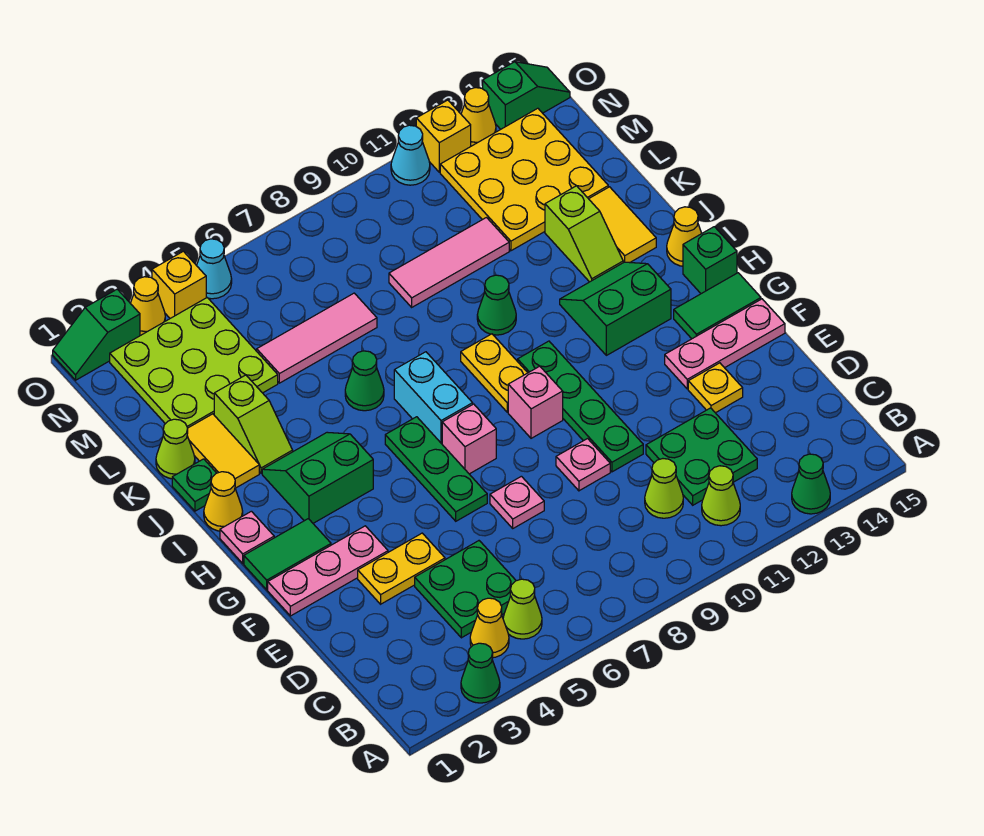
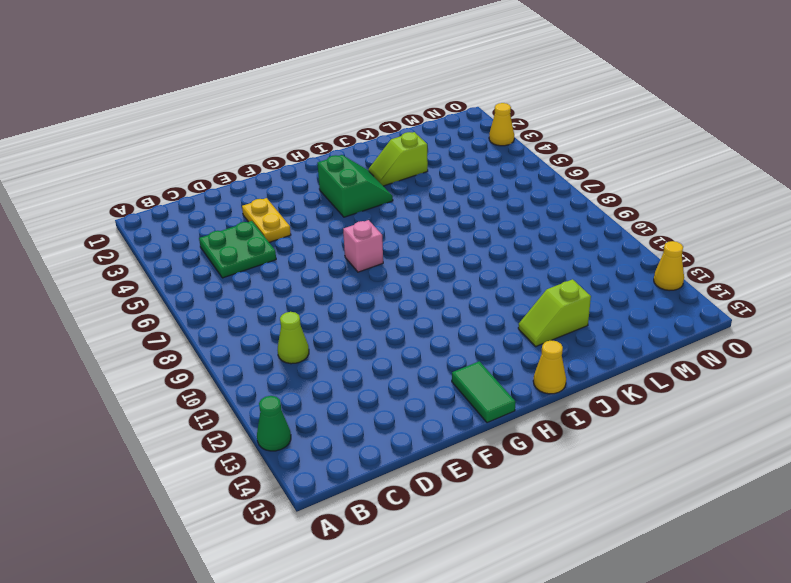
none -> green cone A3 level 1
none -> yellow cone B4 level 1
none -> lime cone B5 level 1
none -> lime cone B11 level 1

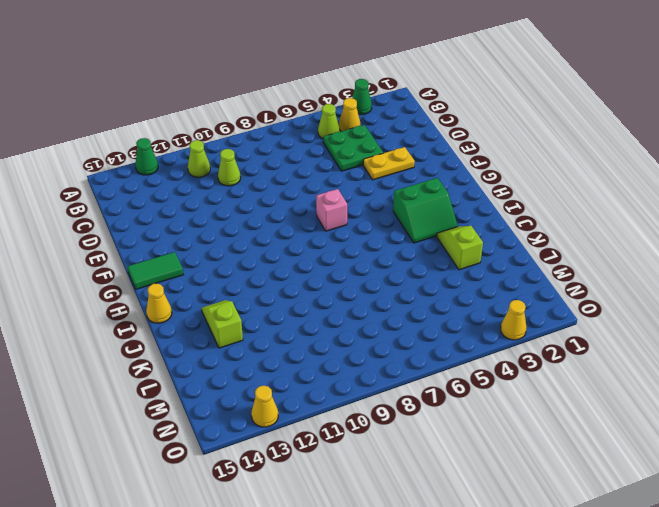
none -> green plate C11:D12 level 1
none -> pink plate E7 level 1
none -> pink plate E9 level 1
none -> green plate E10:H10 level 1

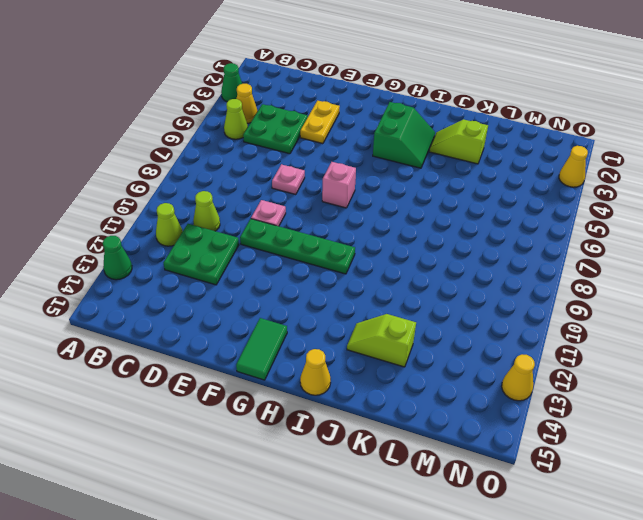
none -> yellow plate E13 level 1
none -> pink plate F1:F3 level 1
none -> green plate F6:H6 level 1
none -> pink plate F13:F15 level 1

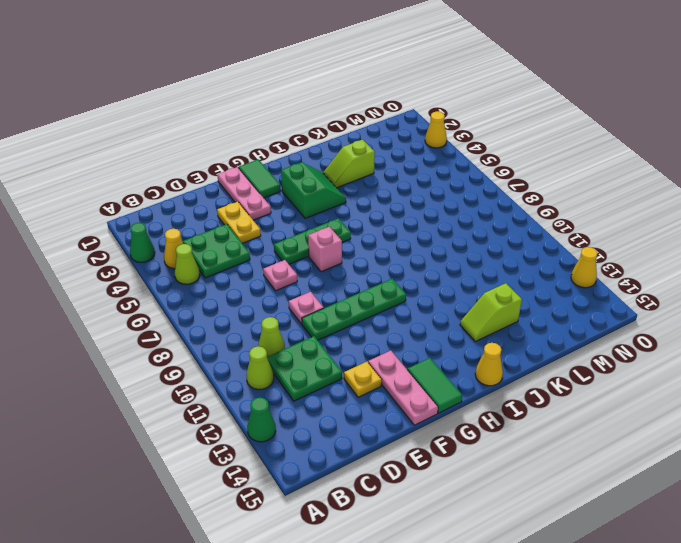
none -> pink brick G9 level 1
none -> pink plate H1 level 1
none -> cyan brick H7:I7 level 1
none -> yellow plate H9:I9 level 1

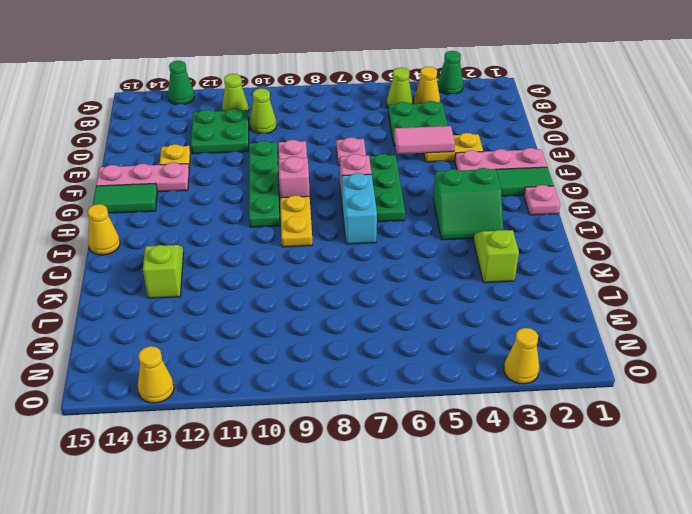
pink tile E4:E5 level 2 -> none
none -> green slope H12:I13 level 1 top H
none -> green brick H15 level 1
none -> yellow cone I1 level 1
none -> green plate J1 level 1

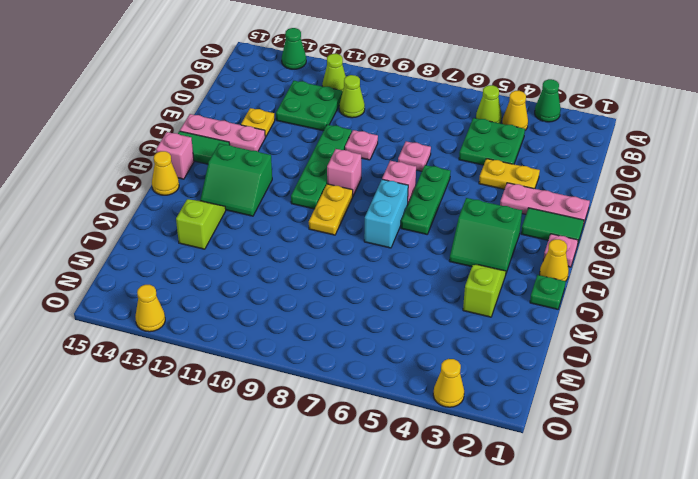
pink brick H15 level 1 -> green brick H15 level 1
none -> yellow tile J2:K2 level 1
none -> green cone J6 level 1
none -> green cone J10 level 1
none -> yellow tile J14:K14 level 1

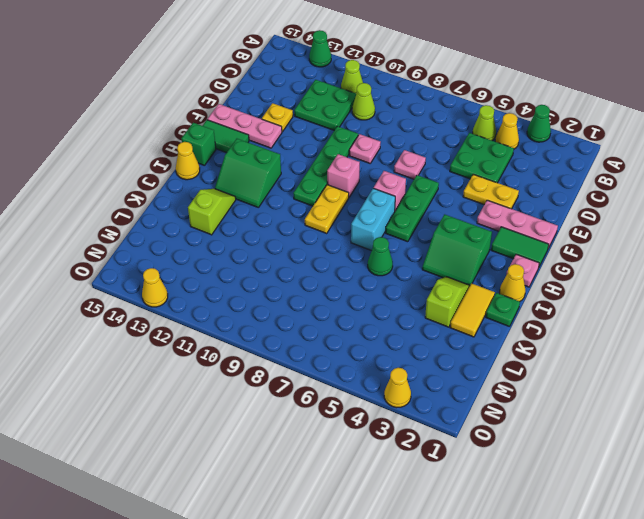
none -> green cone J10 level 1
none -> yellow tile J14:K14 level 1
none -> lime cone K1 level 1
none -> lime plate L2:N4 level 1

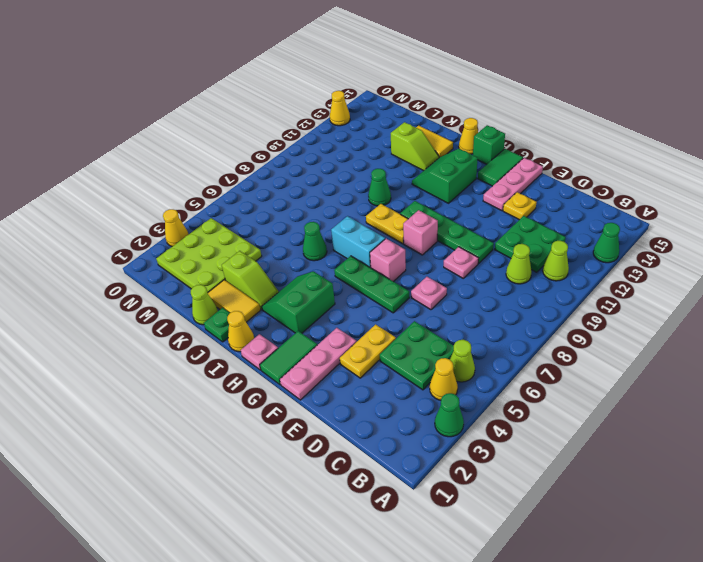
none -> pink tile L5:L7 level 1
none -> pink tile L9:L11 level 1
none -> yellow plate L12:N14 level 1
none -> green slope O1:O2 level 1 top 2

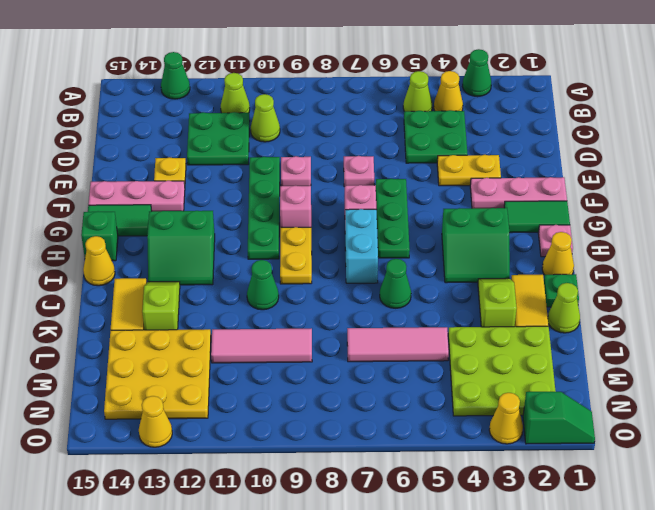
none -> yellow brick O4 level 1
none -> cyan cone O5 level 1
none -> cyan cone O11 level 1
none -> yellow brick O12 level 1

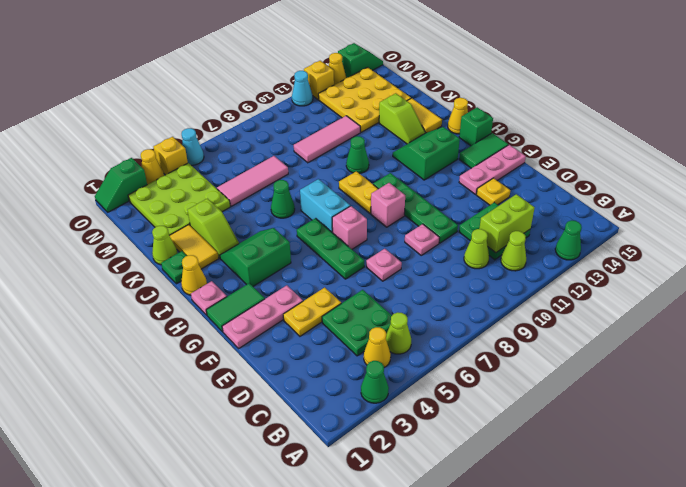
lime brick C11:C12 level 2 -> none

